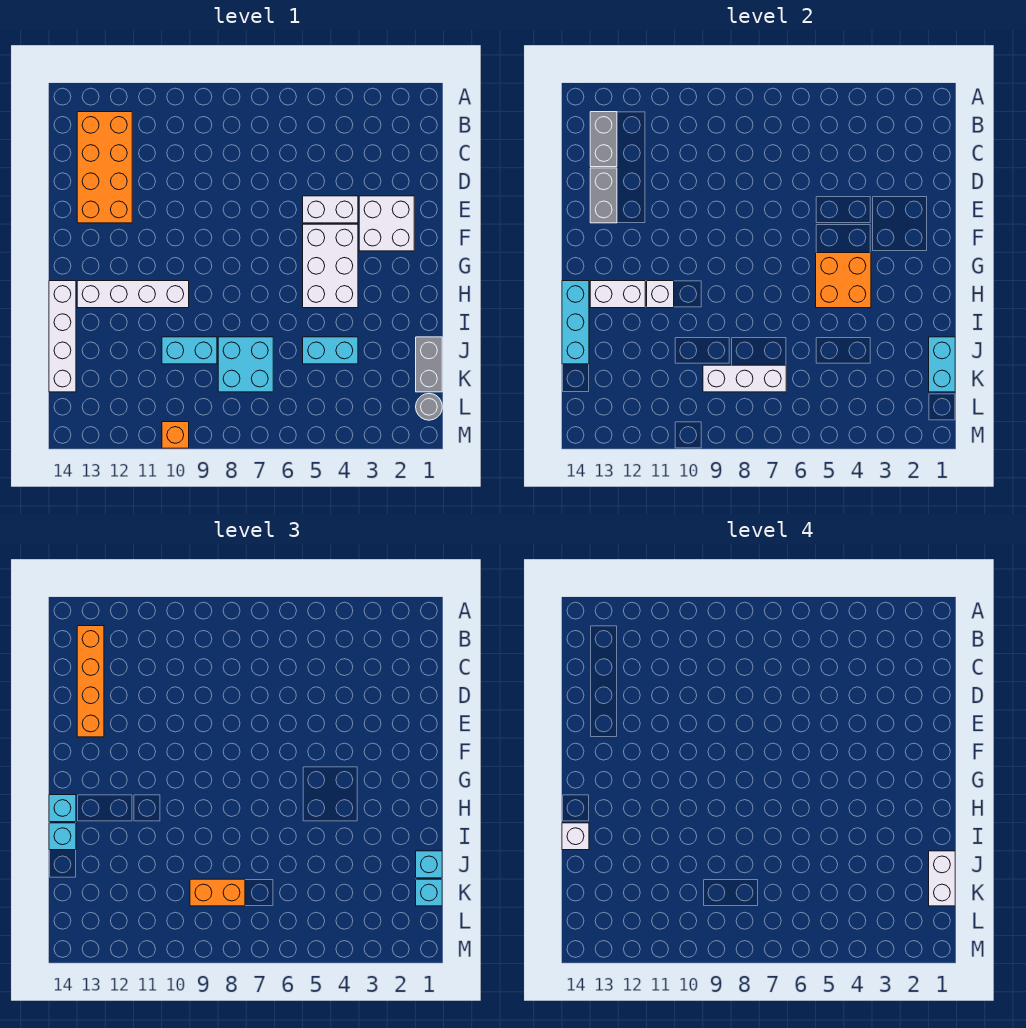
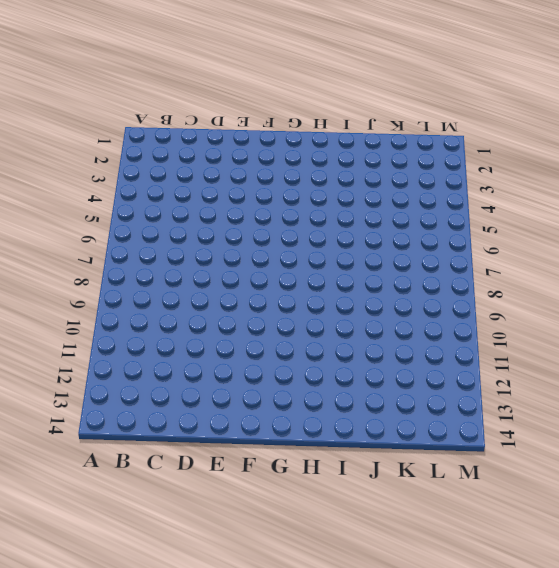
none -> orange brick B12:E13 level 1
none -> white brick E2:F3 level 1
none -> white brick E4:E5 level 1

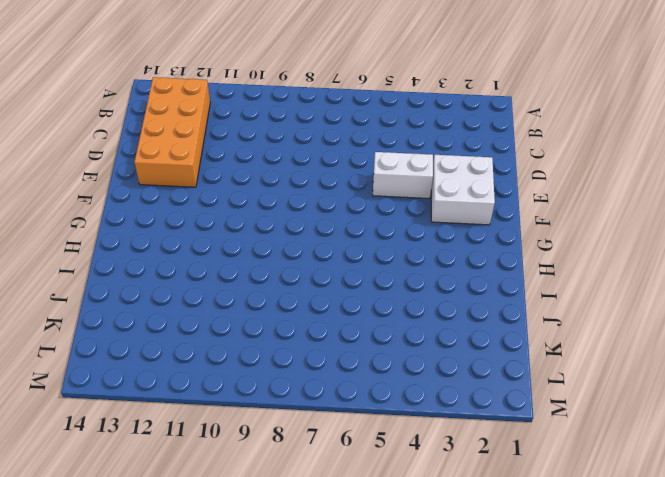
none -> white brick F4:H5 level 1
none -> white brick H10:H13 level 1
none -> white brick H14:K14 level 1

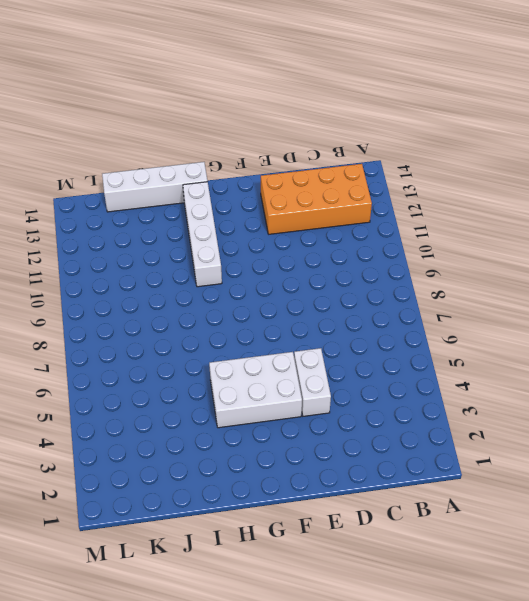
none -> white brick E2:F3 level 1
none -> grey brick J1:K1 level 1
none -> cyan brick J4:J5 level 1

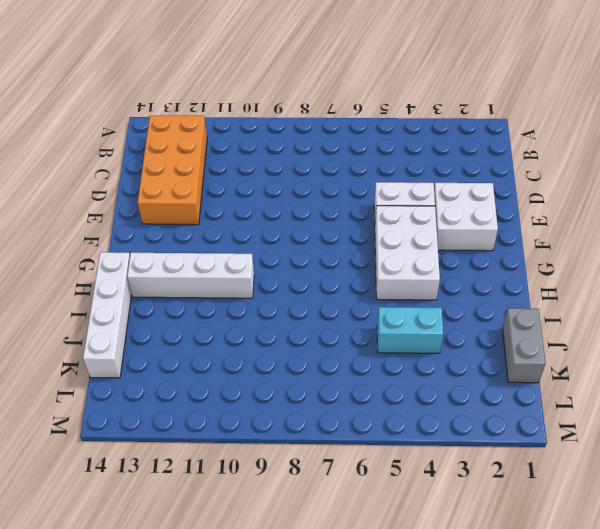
none -> cyan brick J7:K8 level 1
none -> cyan brick J9:J10 level 1
none -> grey round brick L1 level 1

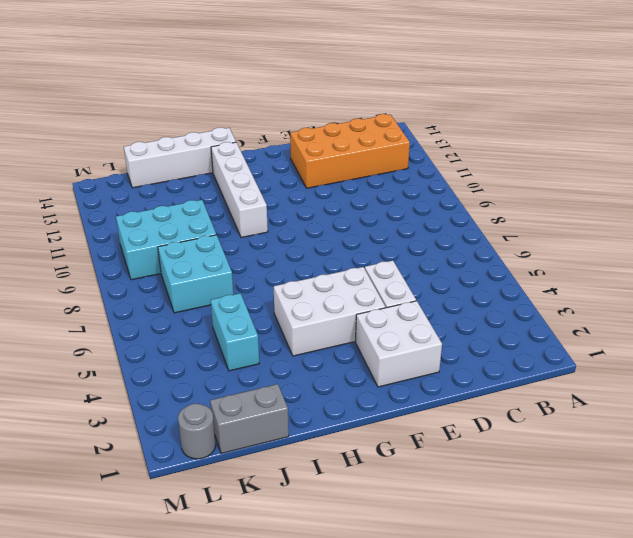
cyan brick J9:L10 level 1 -> cyan brick J9:J10 level 1
none -> orange brick M10 level 1
none -> grey brick B13:C13 level 2
none -> grey brick D13:E13 level 2

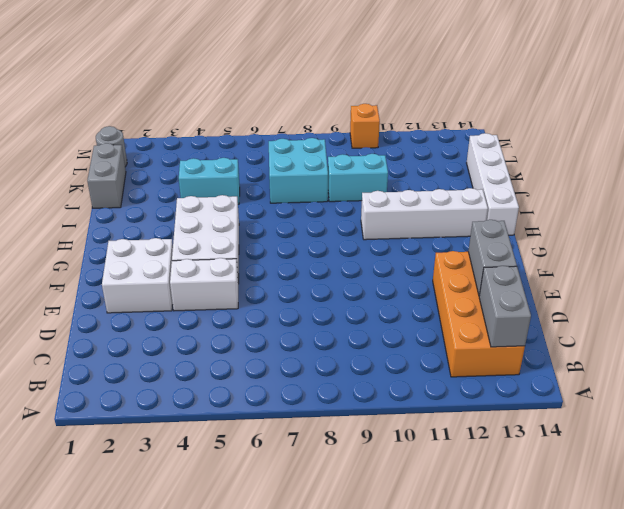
none -> orange brick G4:H5 level 2
none -> white brick H11 level 2
none -> white brick H12:H13 level 2

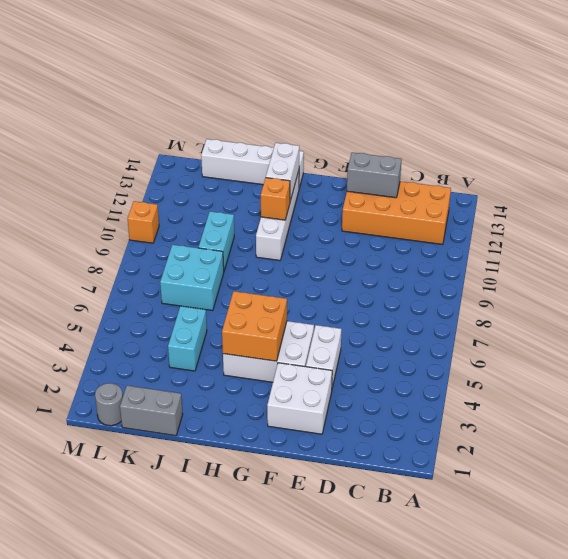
orange brick H11 level 2 -> white brick H11 level 2
none -> grey brick B13:C13 level 2
none -> cyan brick H14:J14 level 2
none -> cyan brick J1:K1 level 2

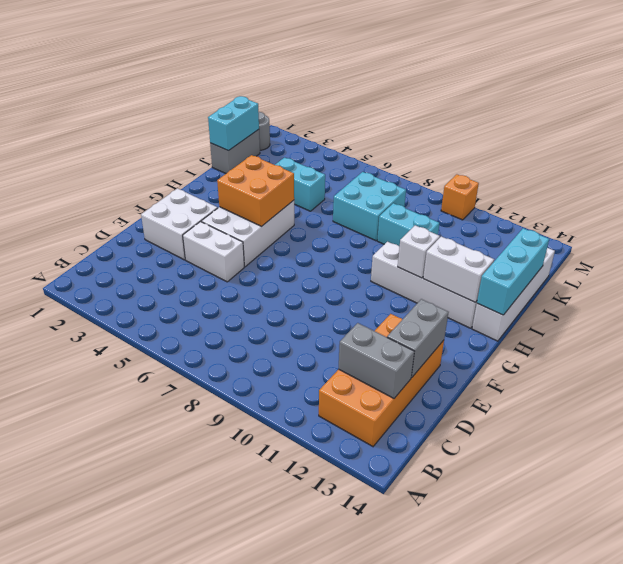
grey brick C12:C13 level 2 -> grey brick B13:C13 level 2
none -> white brick K7:K9 level 2
none -> orange brick B13:E13 level 3
none -> cyan brick H14 level 3

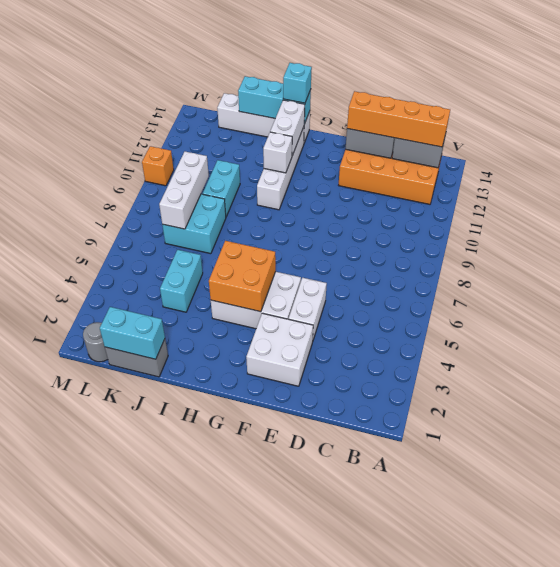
none -> cyan brick I14 level 3
none -> cyan brick J1 level 3
none -> cyan brick K1 level 3

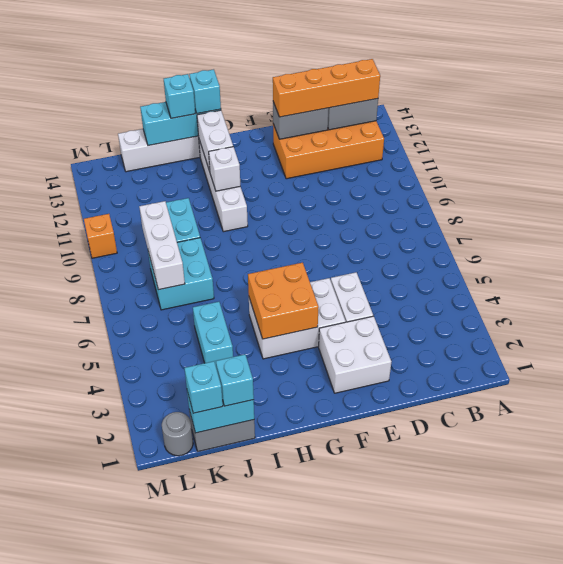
none -> orange brick K8:K9 level 3
none -> white brick I14 level 4
none -> white brick J1:K1 level 4

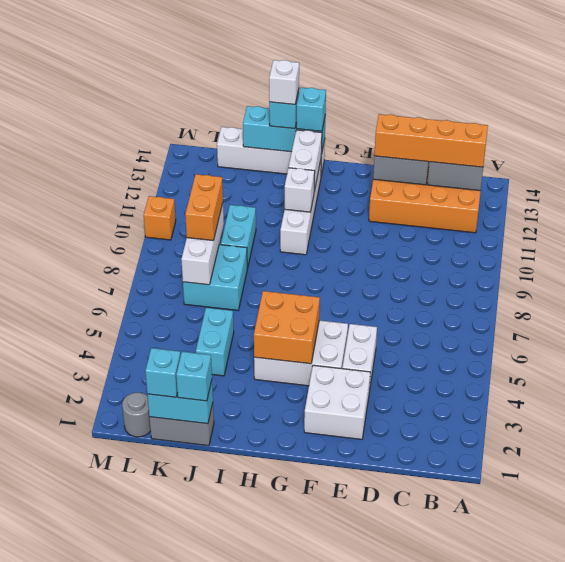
none -> white brick J1:K1 level 4

